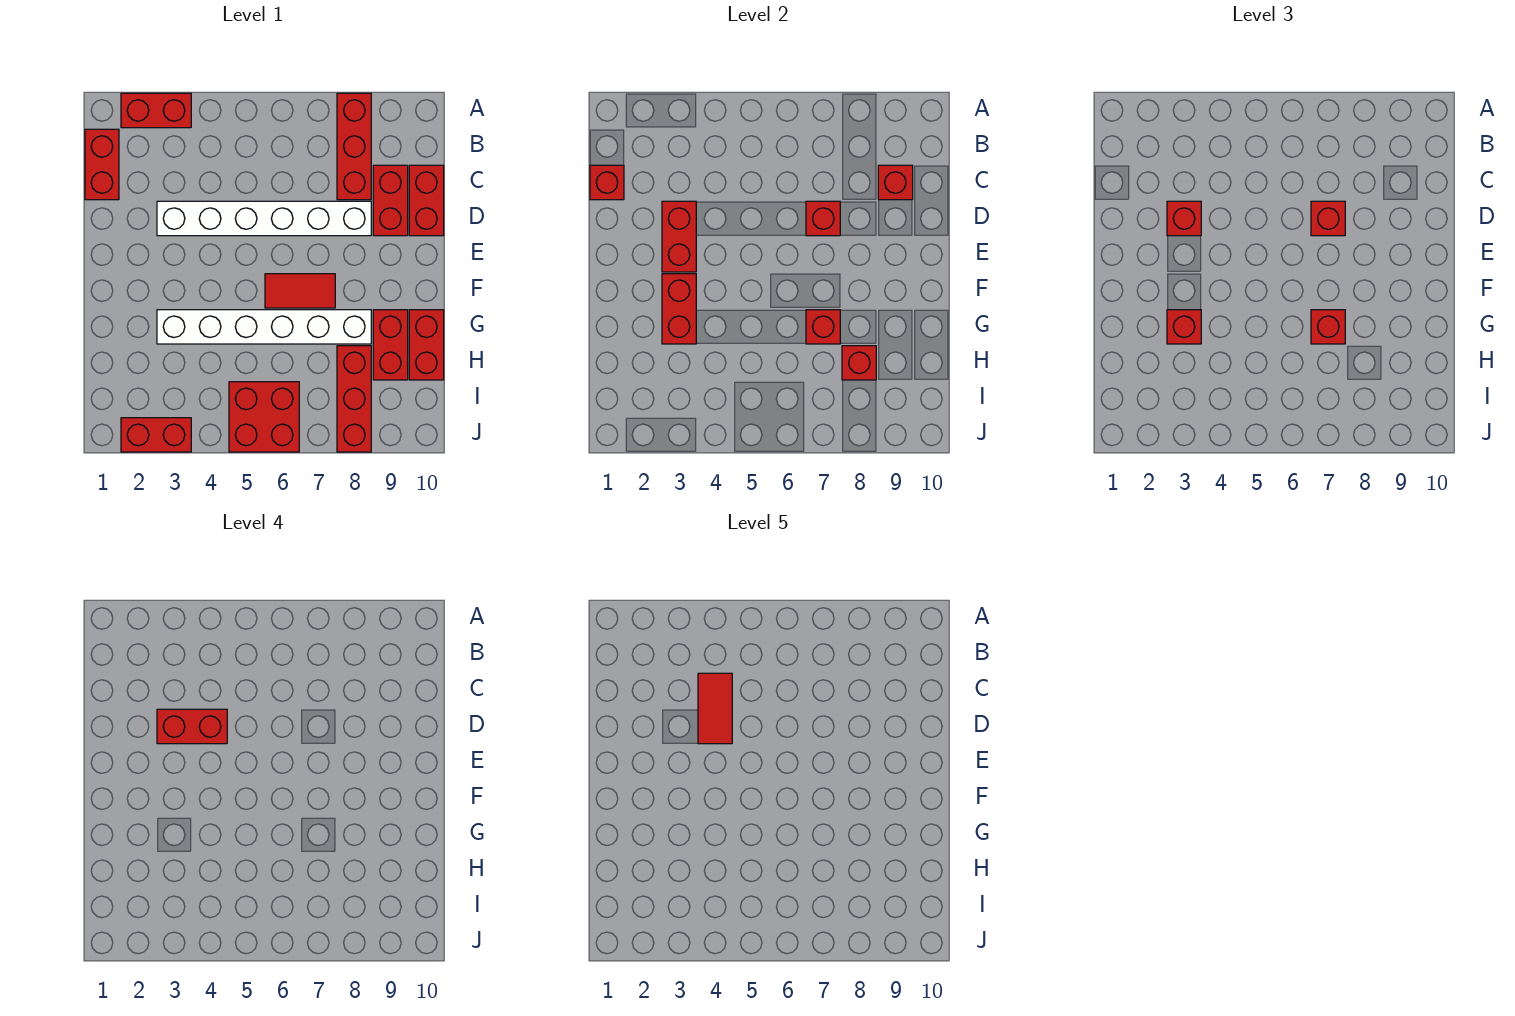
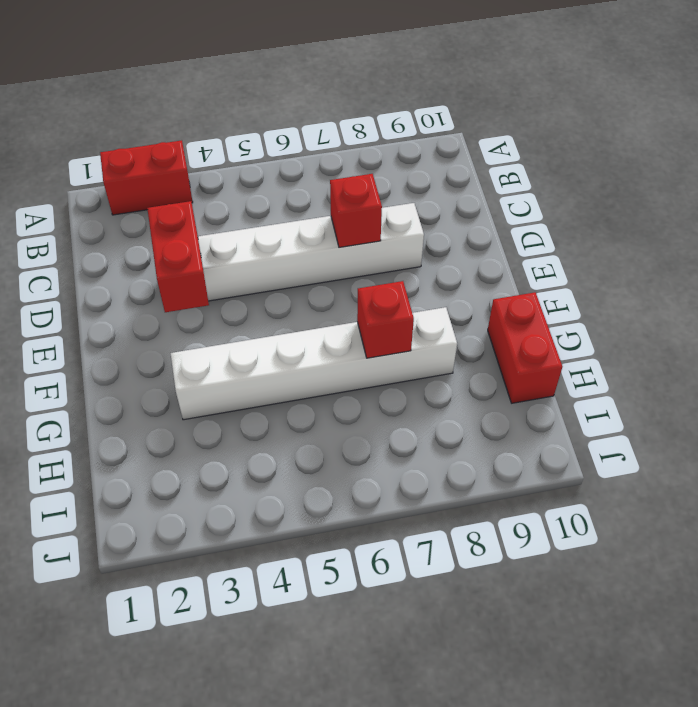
none -> red brick A8:C8 level 1
none -> red brick B1:C1 level 1
none -> red brick C9:D9 level 1

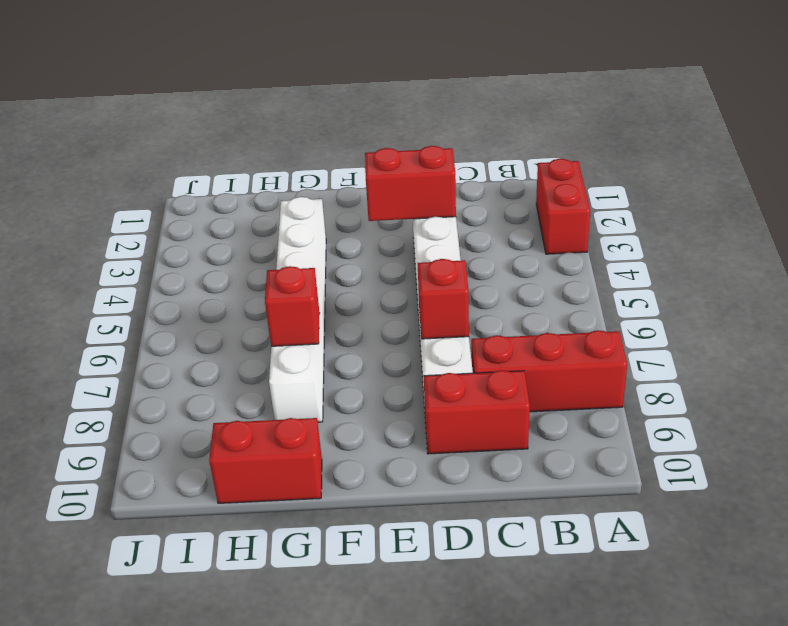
none -> red brick B1:C1 level 1
none -> red brick C10:D10 level 1
none -> red tile F6:F7 level 1

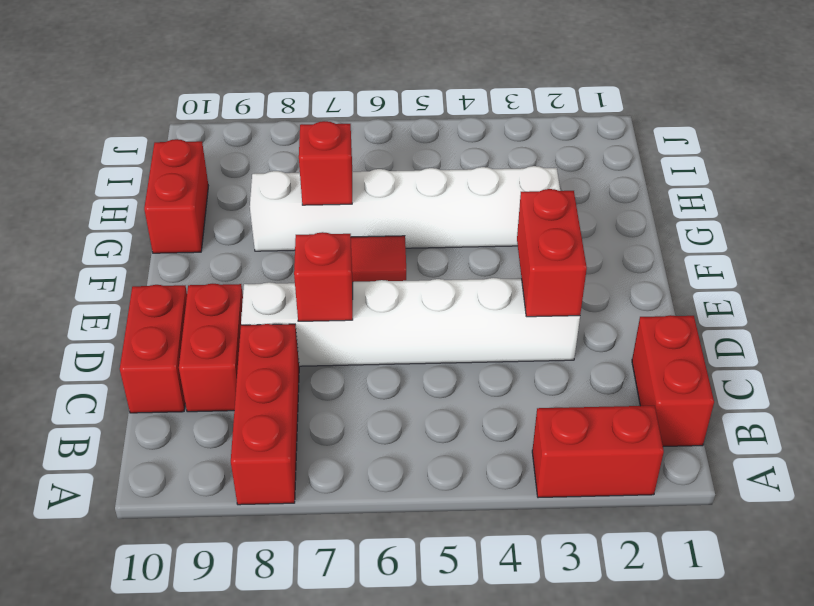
none -> red brick G9:H9 level 1
none -> red brick H8:J8 level 1
none -> red brick I5:J6 level 1

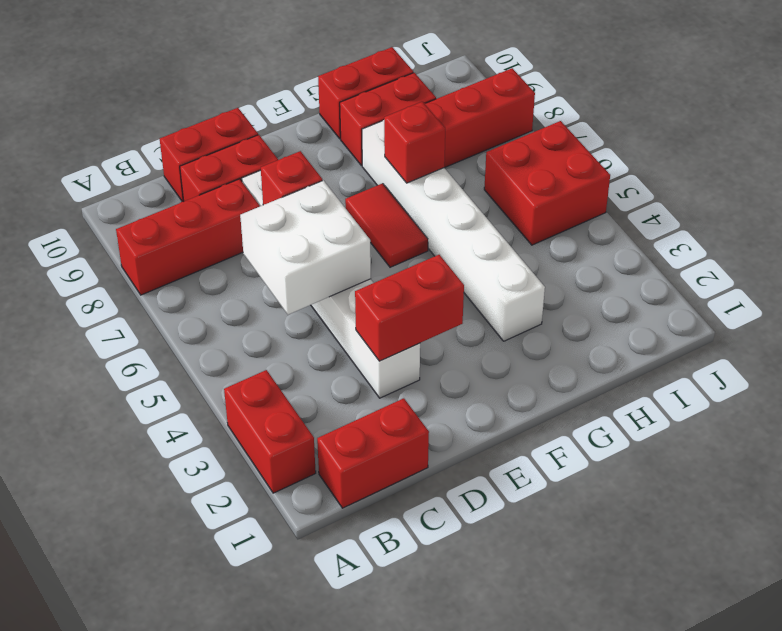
white brick C5:D6 level 2 -> none
none -> red brick J2:J3 level 1
none -> red brick C1 level 2
none -> red brick C9 level 2

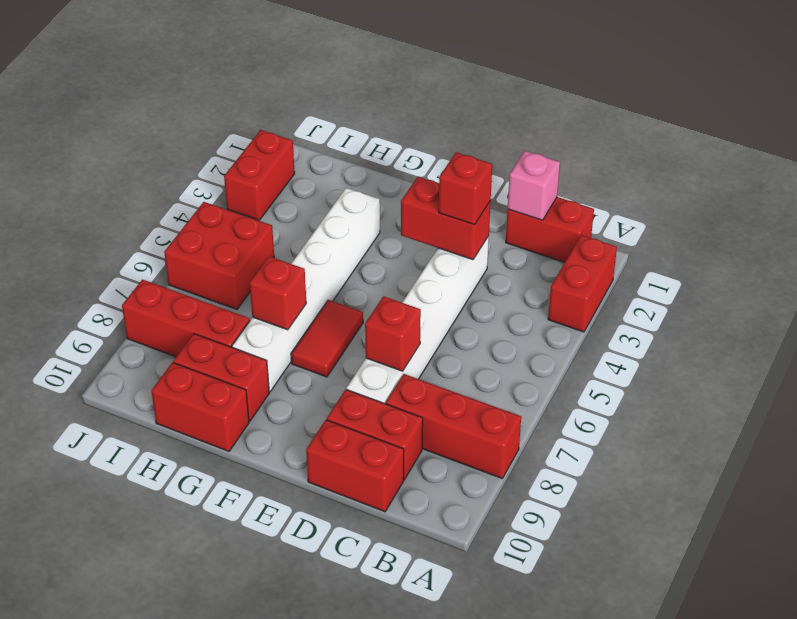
pink brick C1 level 2 -> red brick C1 level 2
none -> red brick C9 level 2
none -> red brick F3:G3 level 2
none -> red brick H8 level 2

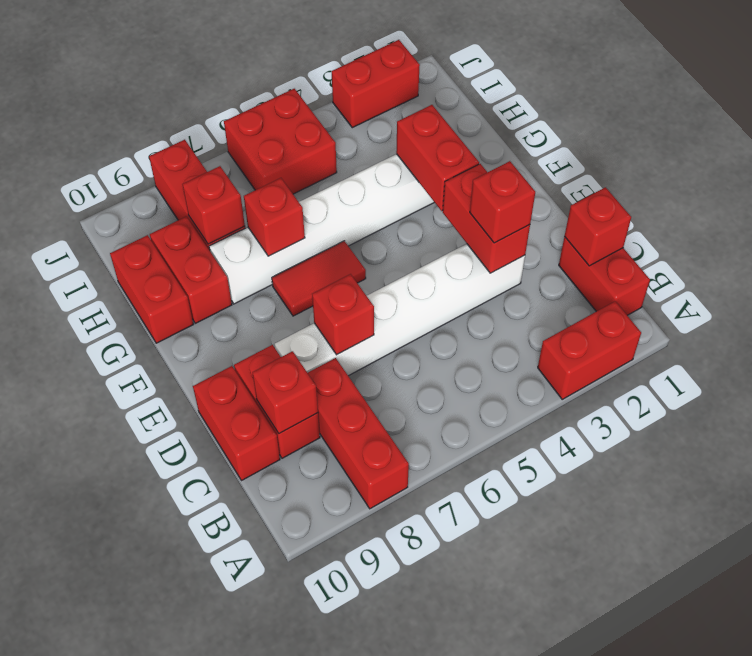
none -> red brick D7 level 3
none -> red brick G3 level 3
none -> red brick G7 level 3

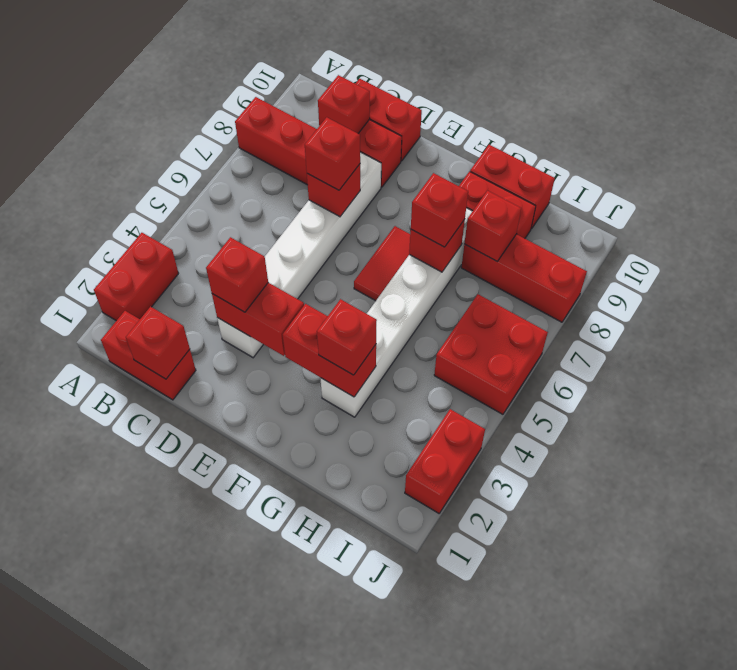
none -> red brick D3:D4 level 4
none -> red tile C4:D4 level 5

